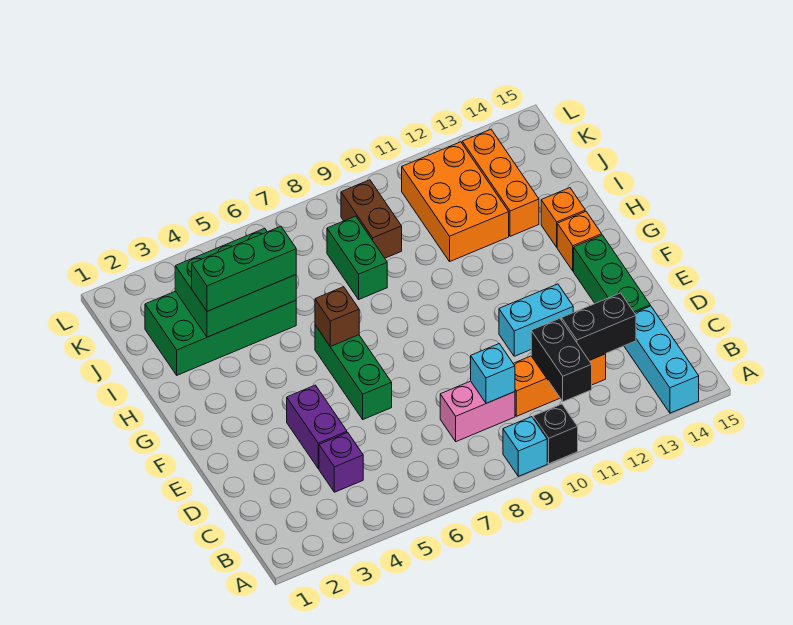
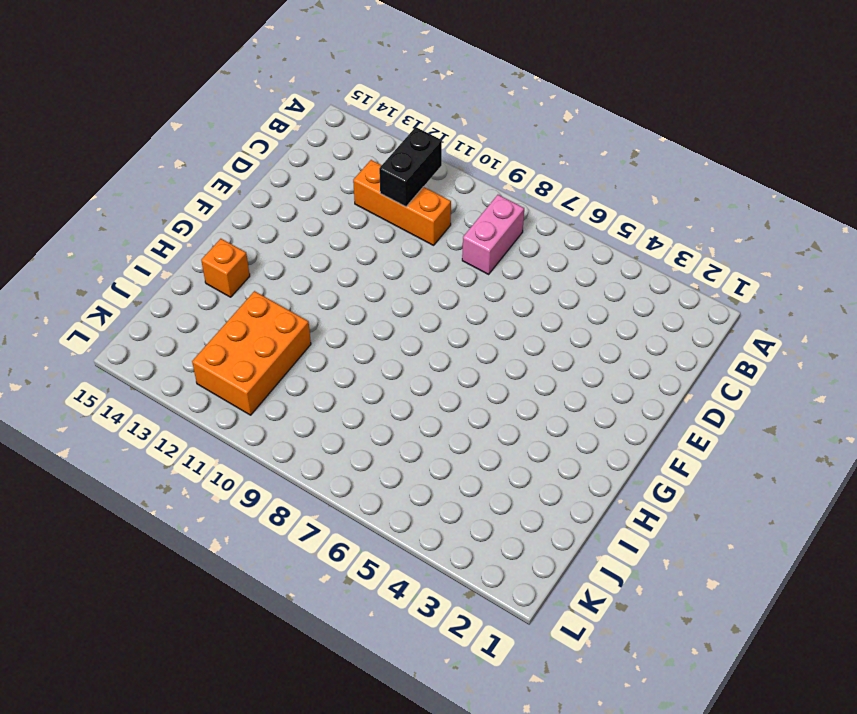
pink brick B8:C8 level 1 -> pink brick C8:C9 level 1
none -> cyan brick A9 level 1
none -> black brick A10 level 1
none -> cyan brick A14:C14 level 1

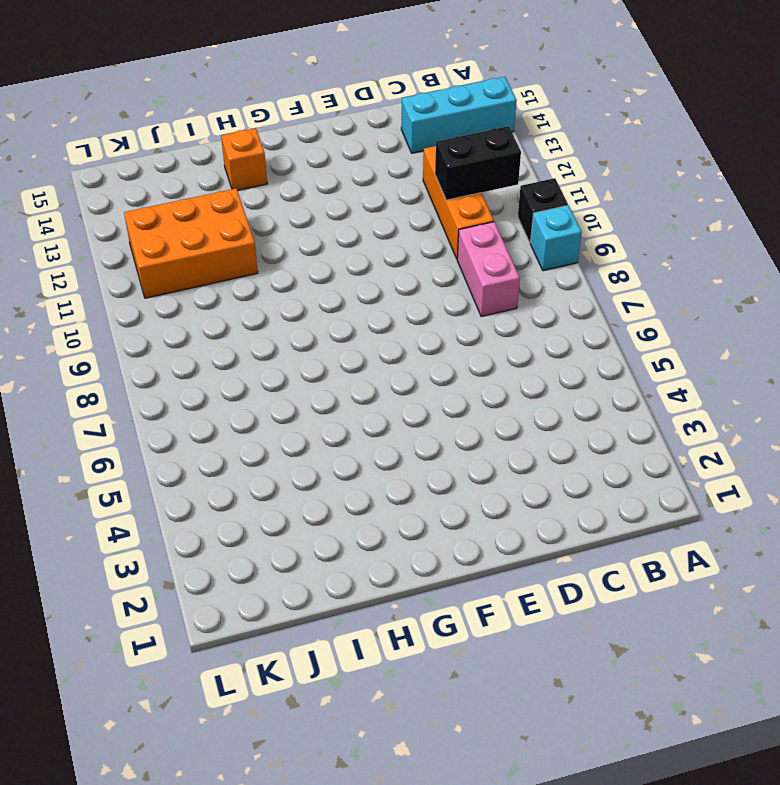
none -> purple brick C4 level 1
none -> purple brick D4:E4 level 1
none -> green brick D14:F14 level 1

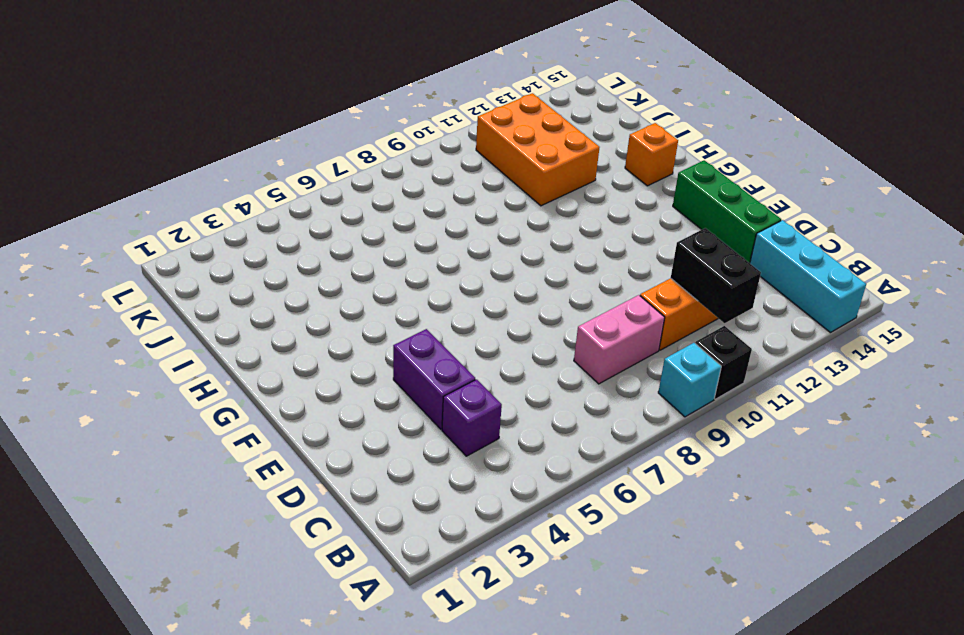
none -> green brick E6:G6 level 1
none -> cyan brick E11:E12 level 1
none -> orange brick G14 level 1

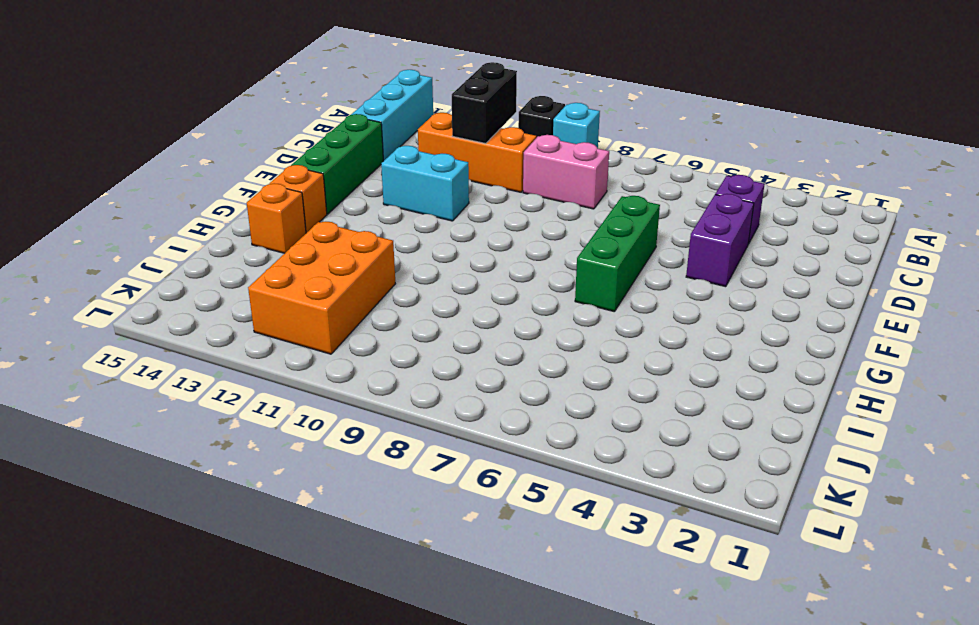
none -> green brick I2:J5 level 1
none -> green brick I8:J8 level 1
none -> orange brick I13:K13 level 1

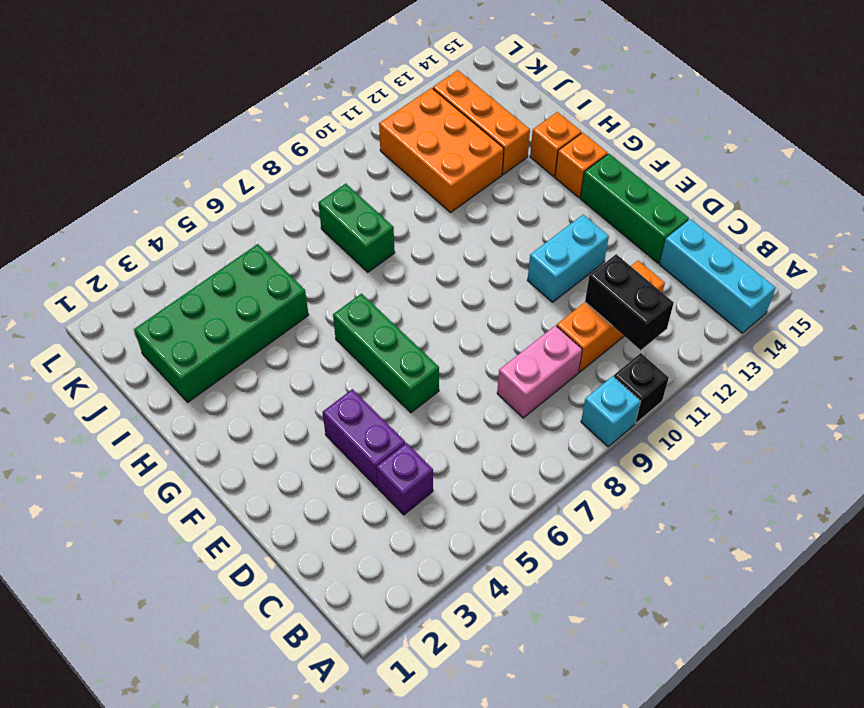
none -> brown brick J9:K9 level 1
none -> cyan brick C9 level 2
none -> black brick C12:C13 level 2

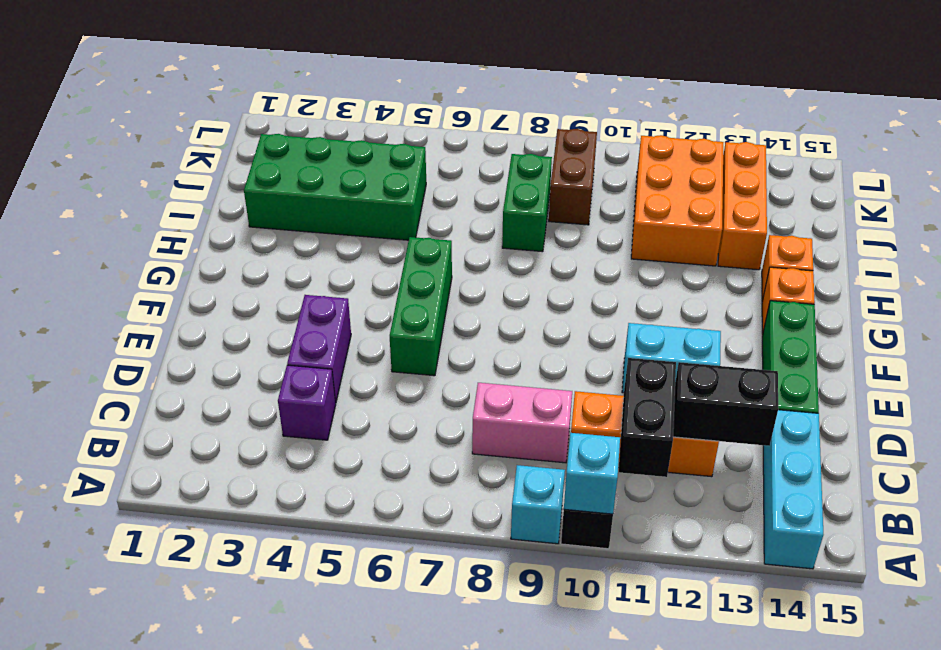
cyan brick A10 level 2 -> cyan brick C9 level 2
none -> brown brick G6 level 2
none -> green brick I3:J5 level 2
none -> green brick I3:I5 level 3

